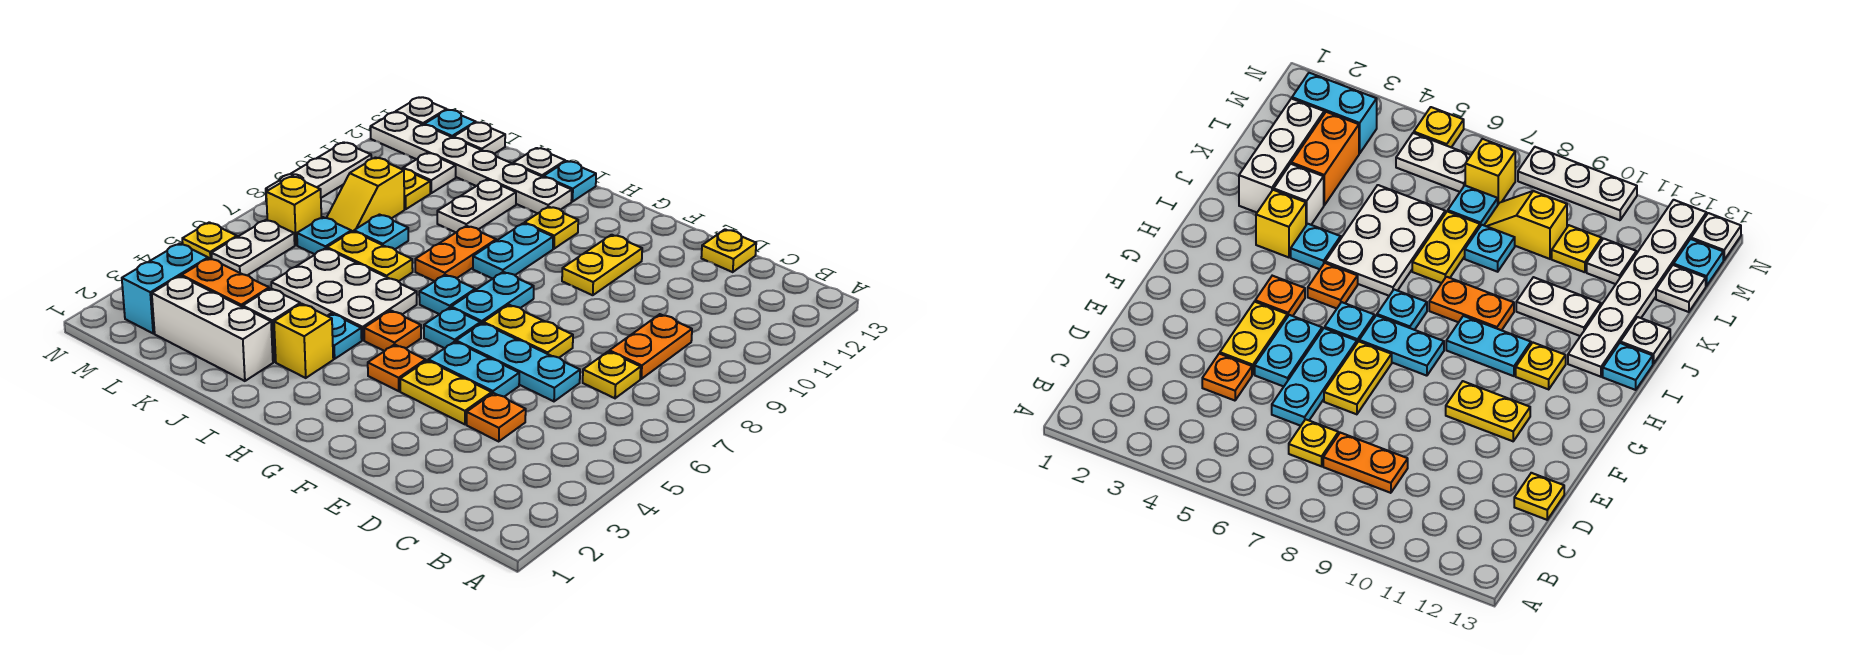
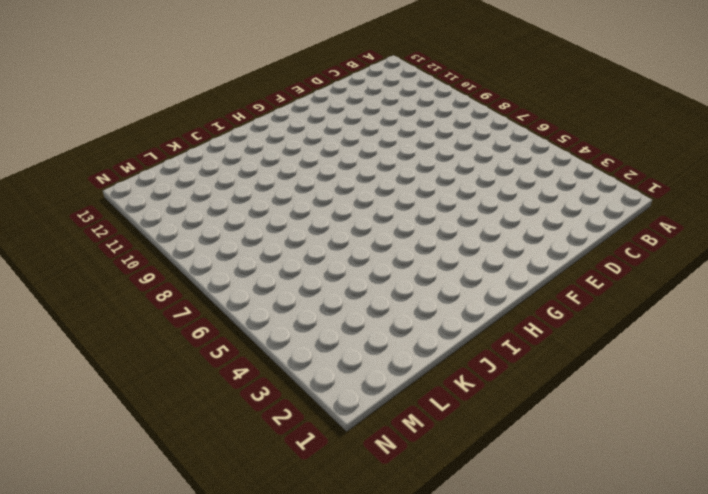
none -> yellow plate C7 level 1
none -> orange plate C8:C9 level 1
none -> orange plate D4 level 1
none -> cyan plate D6:F6 level 1

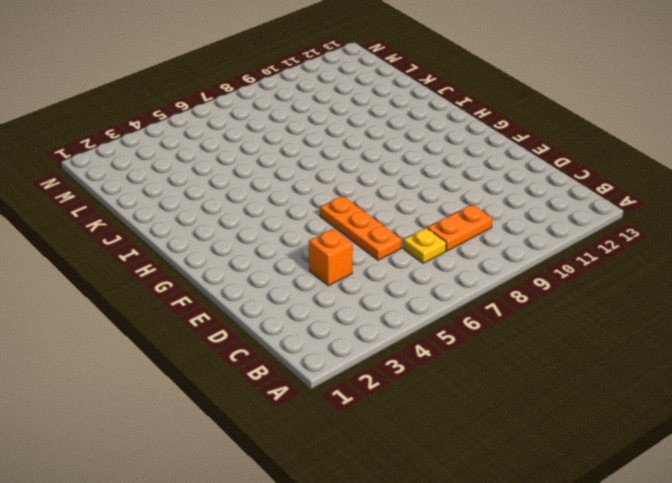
orange brick D4 level 1 -> orange plate D4 level 1
orange plate D6:F6 level 1 -> cyan plate D6:F6 level 1
none -> yellow plate D13 level 1
none -> yellow plate E4:F4 level 1
none -> cyan plate E5:F5 level 1
none -> yellow plate E7:F7 level 1

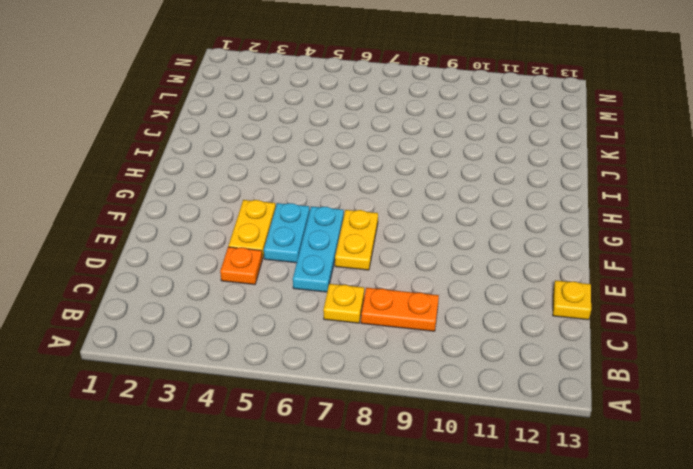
none -> yellow plate F10:F11 level 1
none -> orange plate G4 level 1
none -> cyan plate G6 level 1
none -> cyan plate G7:G8 level 1

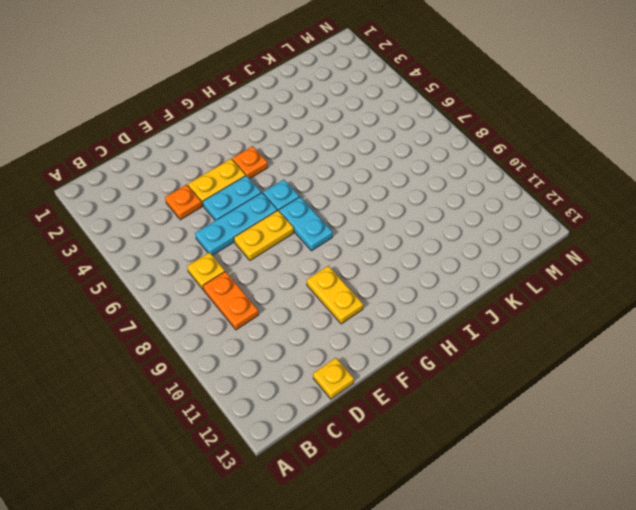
none -> orange plate H5 level 1
none -> cyan plate H7 level 1
none -> cyan plate H9:H10 level 1
none -> yellow plate H11 level 1

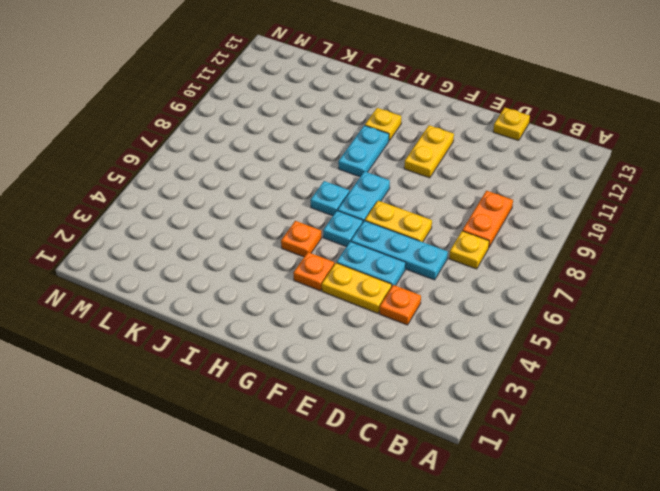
none -> yellow brick I3 level 1
none -> cyan plate I4 level 1
none -> white plate I5:K6 level 1
none -> orange plate I8:I9 level 1

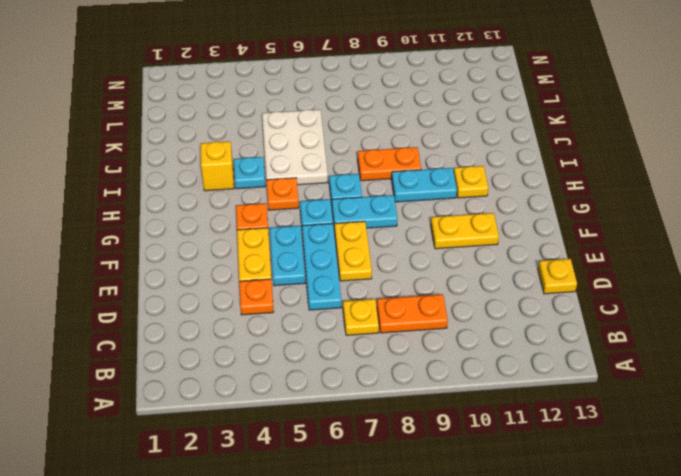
none -> white plate I12:N12 level 1
none -> cyan plate I13 level 1
none -> white brick J2:L2 level 1
none -> white brick J3 level 1

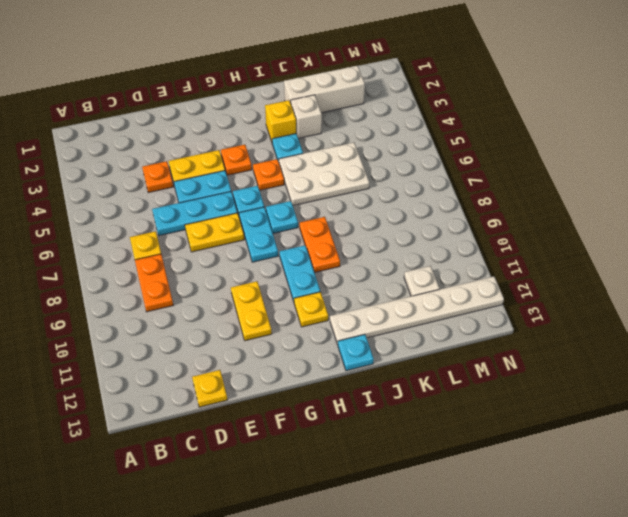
none -> yellow plate J7:K7 level 1
none -> white plate J10:J11 level 1
none -> white plate J13 level 1
none -> orange brick K3:L3 level 1

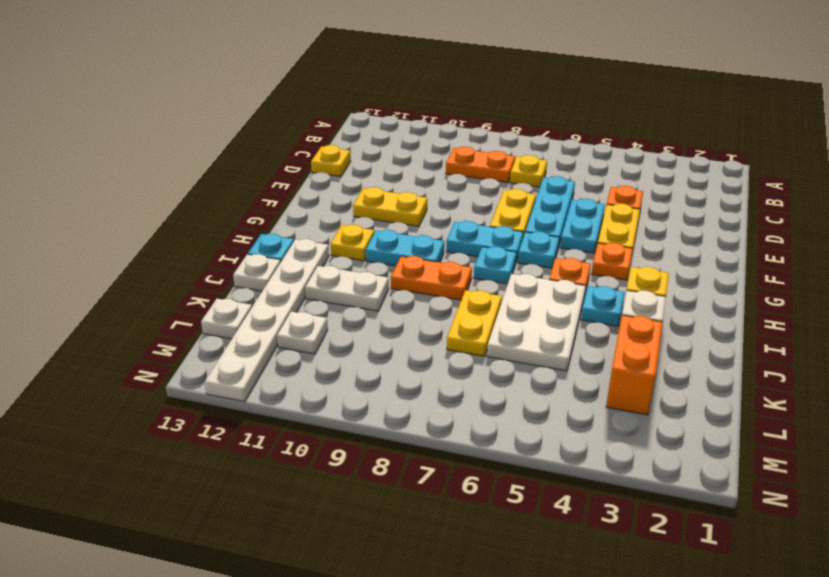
none -> white brick J2:L2 level 1
none -> cyan plate K8 level 1
none -> cyan plate L7 level 1
none -> yellow slope L8:L9 level 1 top 9

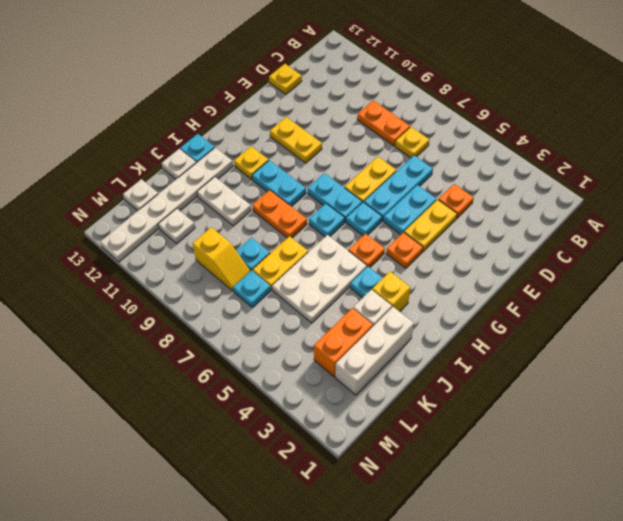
none -> yellow plate L10 level 1
none -> cyan brick M2:M3 level 1
none -> white plate M5:M6 level 1
none -> yellow brick M7 level 1

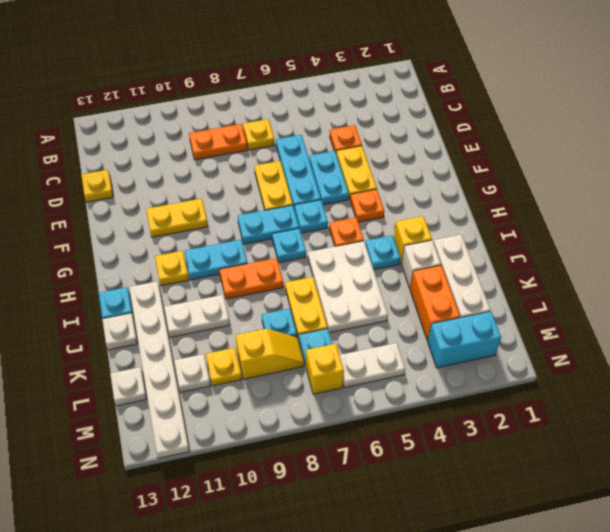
none -> cyan plate M13 level 1
none -> yellow plate N5 level 1
none -> white plate N8:N10 level 1
none -> white plate N13 level 1

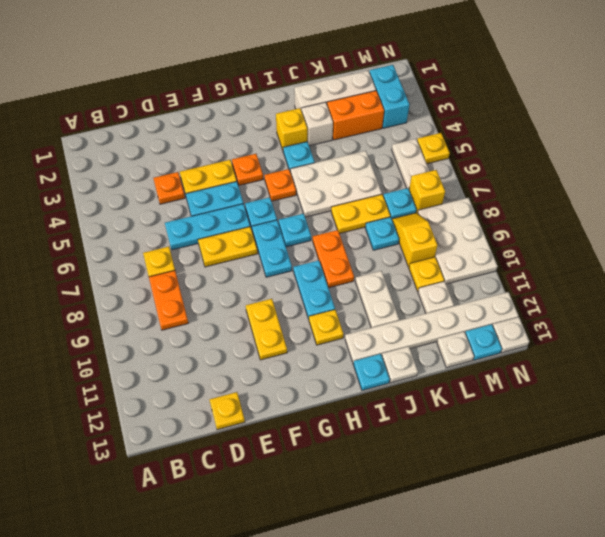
white plate M8:N10 level 1 -> white plate N8:N10 level 1

